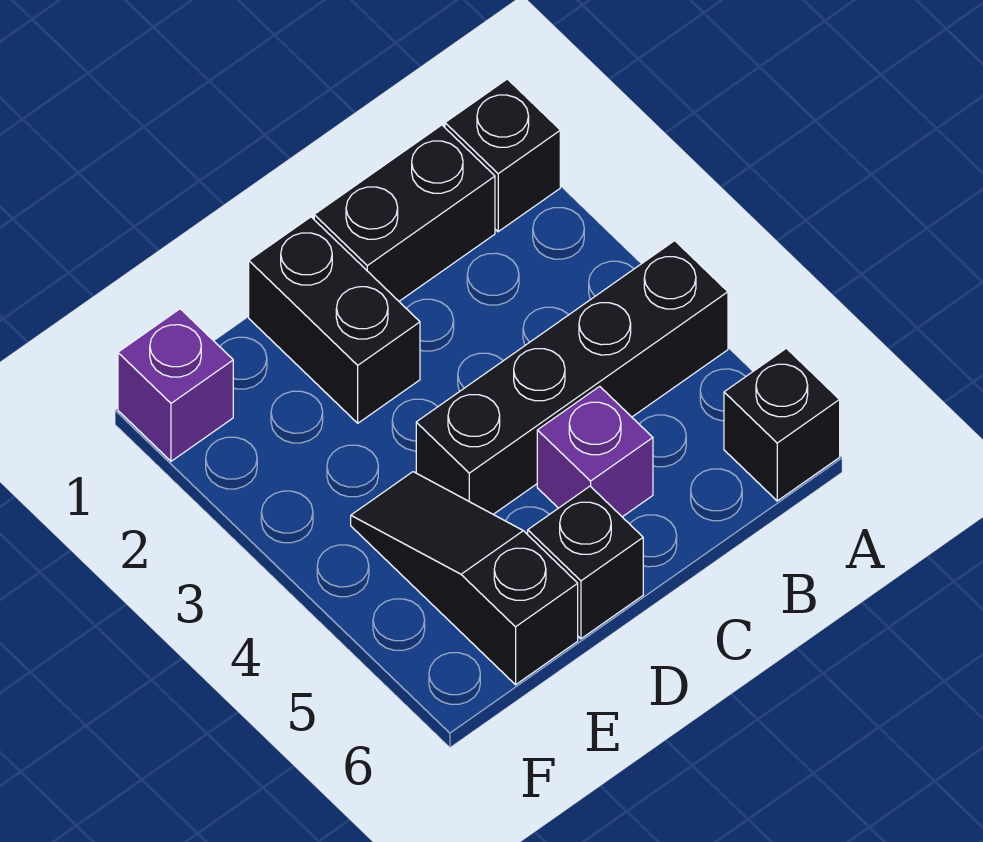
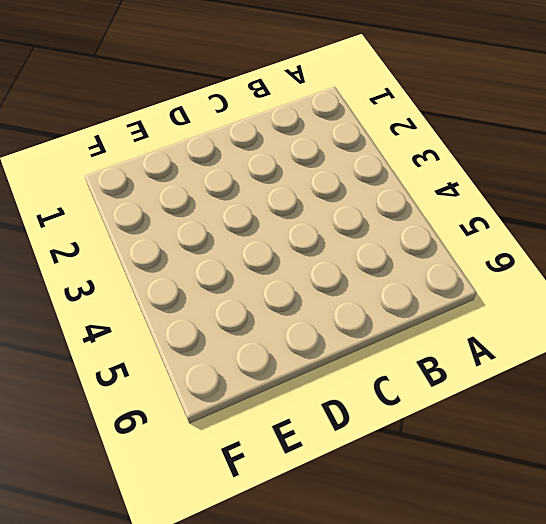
none -> black brick A1 level 1
none -> black brick A4:D4 level 1

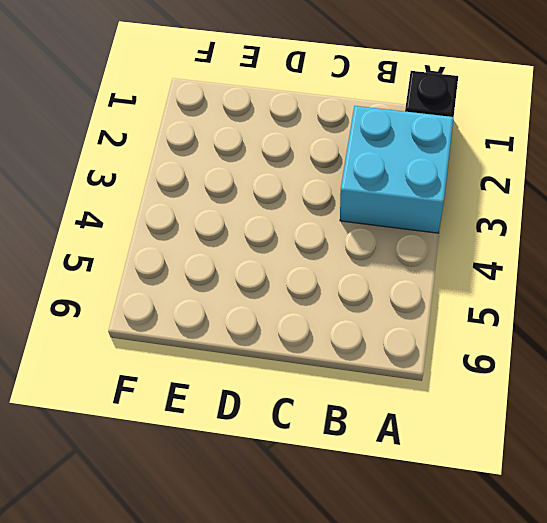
cyan brick A2:B3 level 1 -> none
none -> black brick A4:D4 level 1
none -> black brick A6 level 1

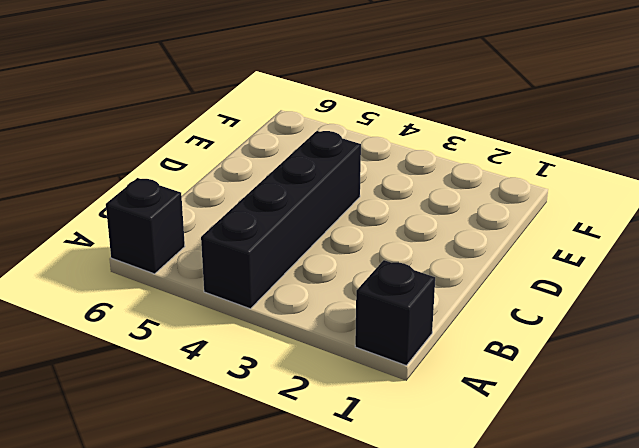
none -> black brick B1:C1 level 1
none -> purple brick C5 level 1

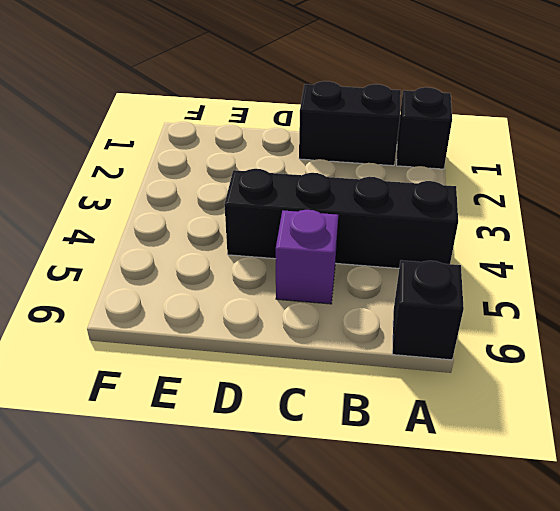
none -> black brick D1:D2 level 1
none -> black brick D6 level 1

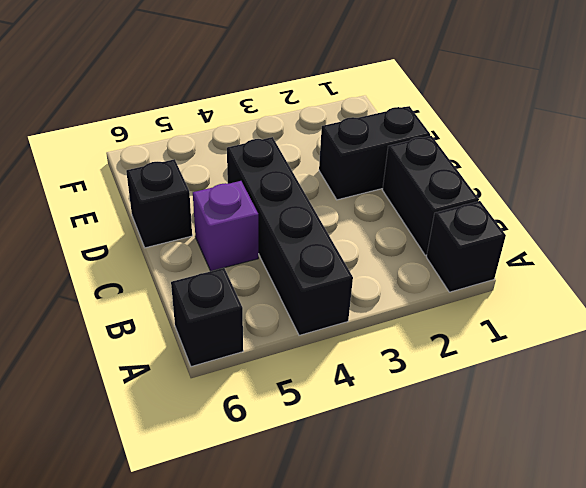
none -> black slope E4:E6 level 1 top 6
none -> purple brick F1 level 1

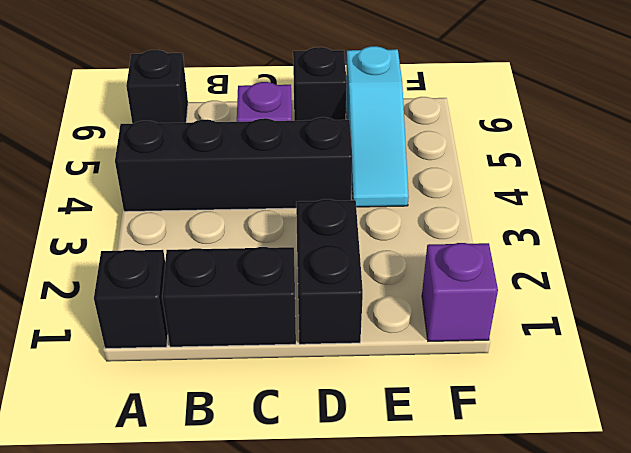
cyan slope E4:E6 level 1 top 6 -> black slope E4:E6 level 1 top 6

